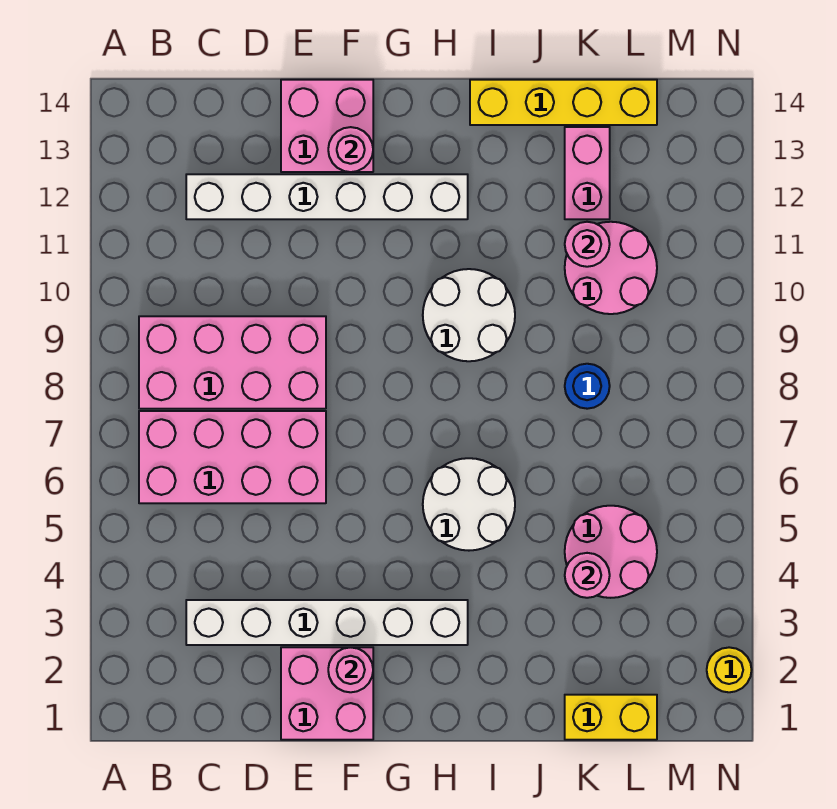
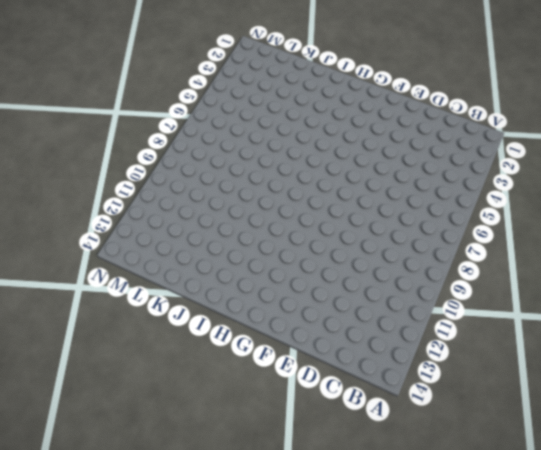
none -> pink brick B6:E7 level 1
none -> pink brick B8:E9 level 1
none -> white brick C3:H3 level 1

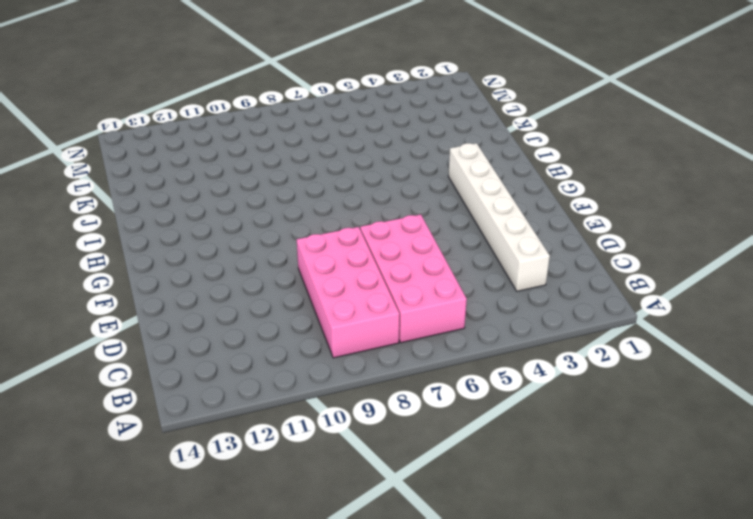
none -> white brick C12:H12 level 1
none -> pink brick E1:F2 level 1
none -> pink brick E13:F14 level 1

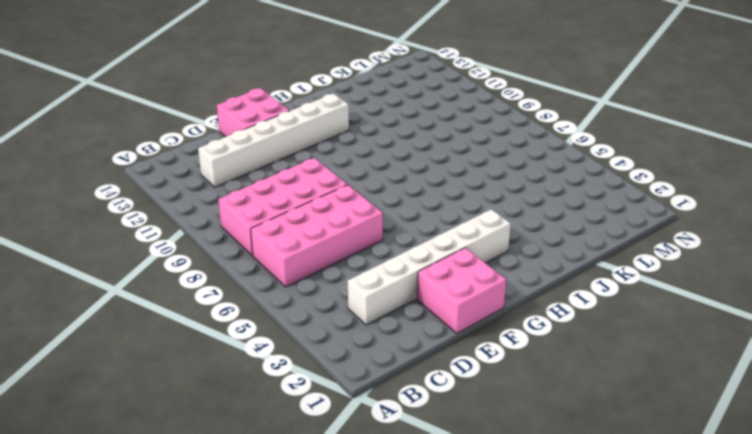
none -> white round brick H5:I6 level 1
none -> white round brick H9:I10 level 1
none -> yellow brick I14:L14 level 1

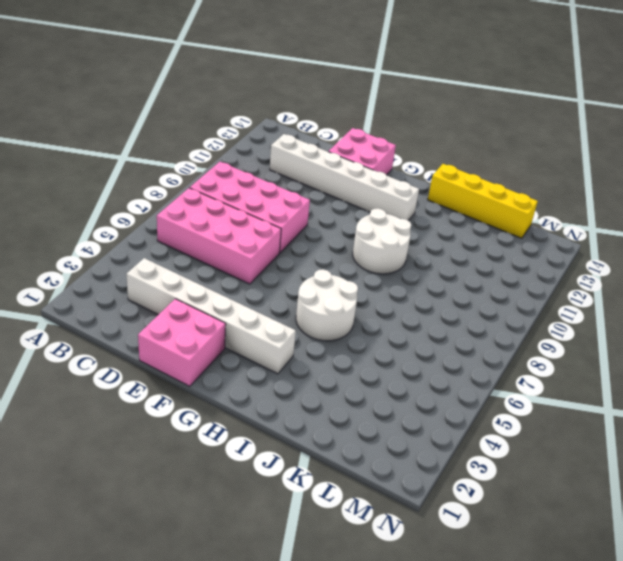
none -> yellow brick K1:L1 level 1
none -> pink round brick K4:L5 level 1
none -> blue round brick K8 level 1

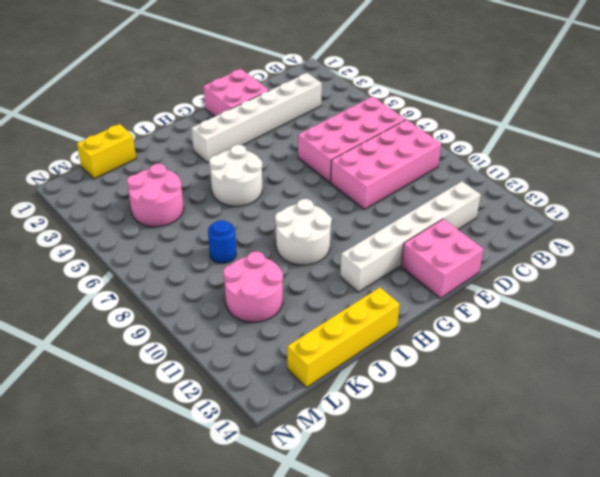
none -> pink brick K12:K13 level 1
none -> yellow round brick N2 level 1
none -> pink round brick F2 level 2

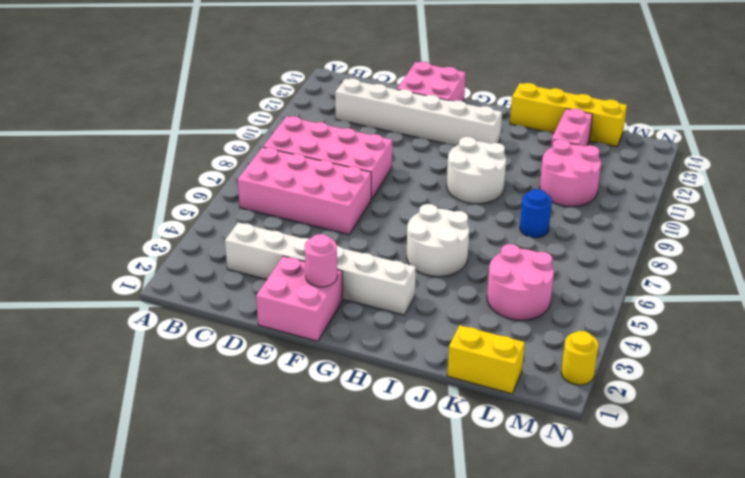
none -> pink round brick F13 level 2
none -> pink round brick K4 level 2
none -> pink round brick K11 level 2

